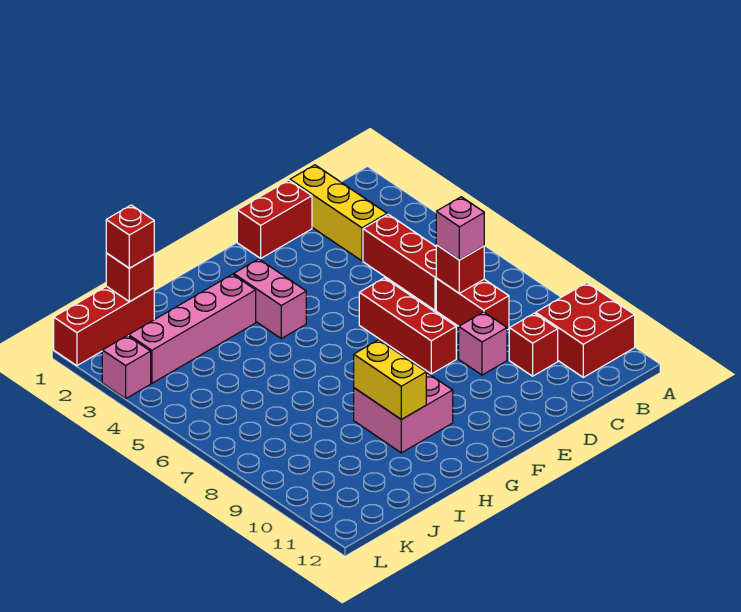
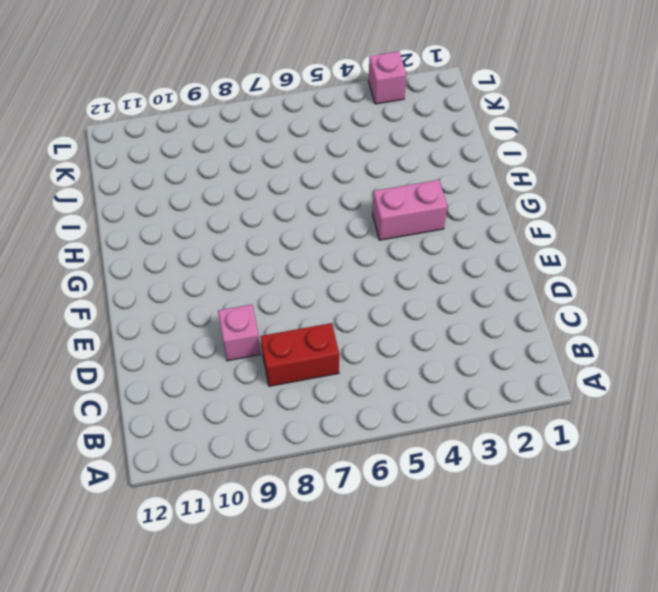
none -> red brick A10:B11 level 1
none -> yellow brick C1:C3 level 1
none -> red brick C4:C6 level 1

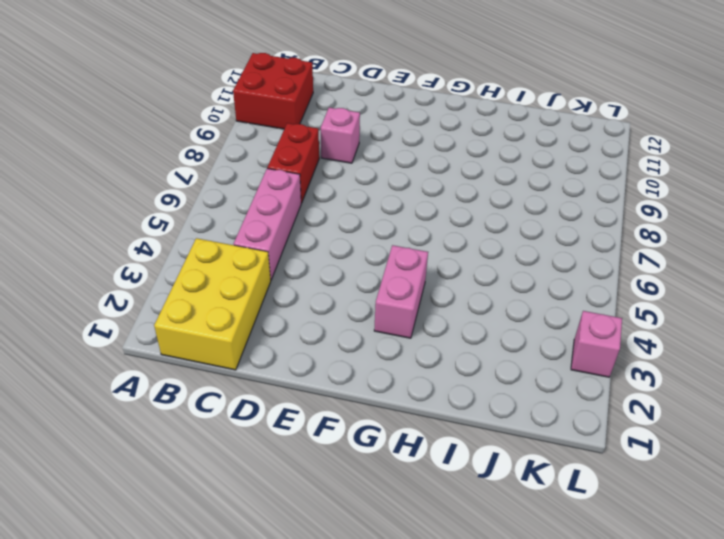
yellow brick B1:C3 level 1 -> yellow brick C1:C3 level 1
pink brick C4:C6 level 1 -> red brick C4:C6 level 1
none -> red brick C10 level 1
none -> red brick D1:E1 level 1
none -> red brick E6:E8 level 1

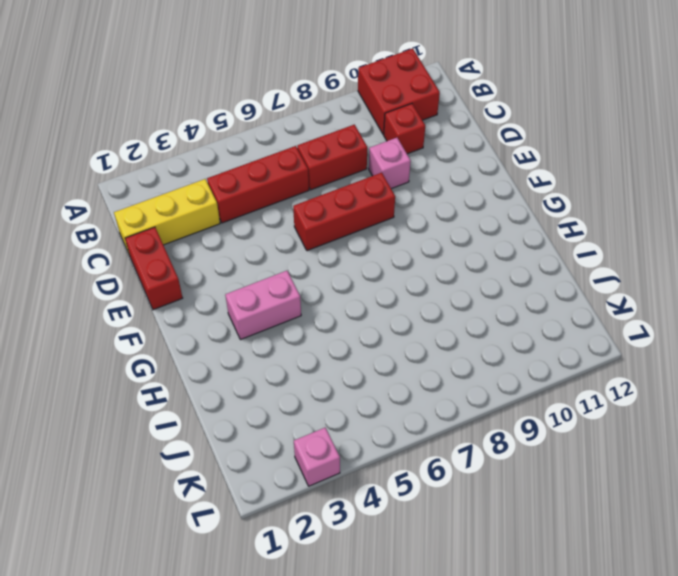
none -> pink brick G9:H10 level 1
none -> pink brick H3:K3 level 1
none -> red brick J1:L1 level 1

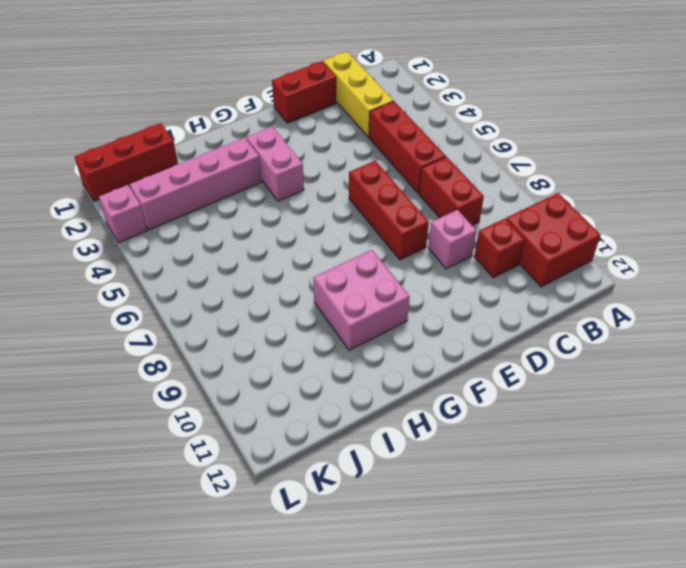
none -> red brick C7 level 2
none -> yellow brick H9:H10 level 2
none -> red brick J1 level 2

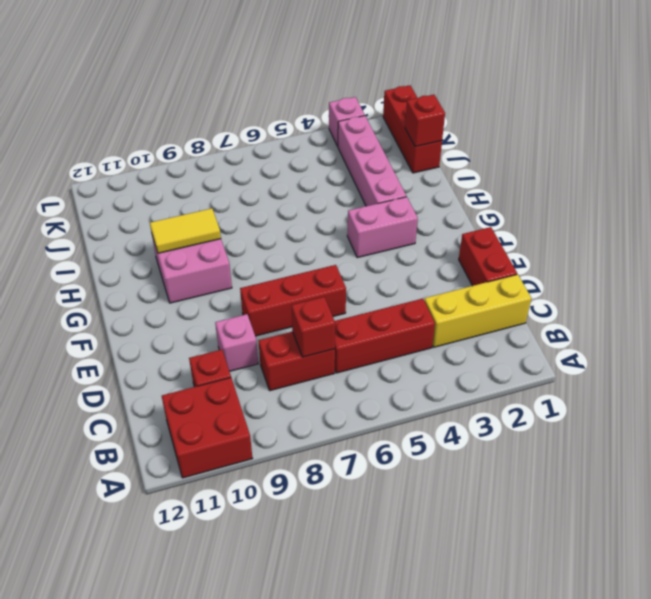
yellow tile H9:H10 level 2 -> yellow brick H9:H10 level 2
none -> pink brick C7 level 3
none -> red brick J1 level 3

